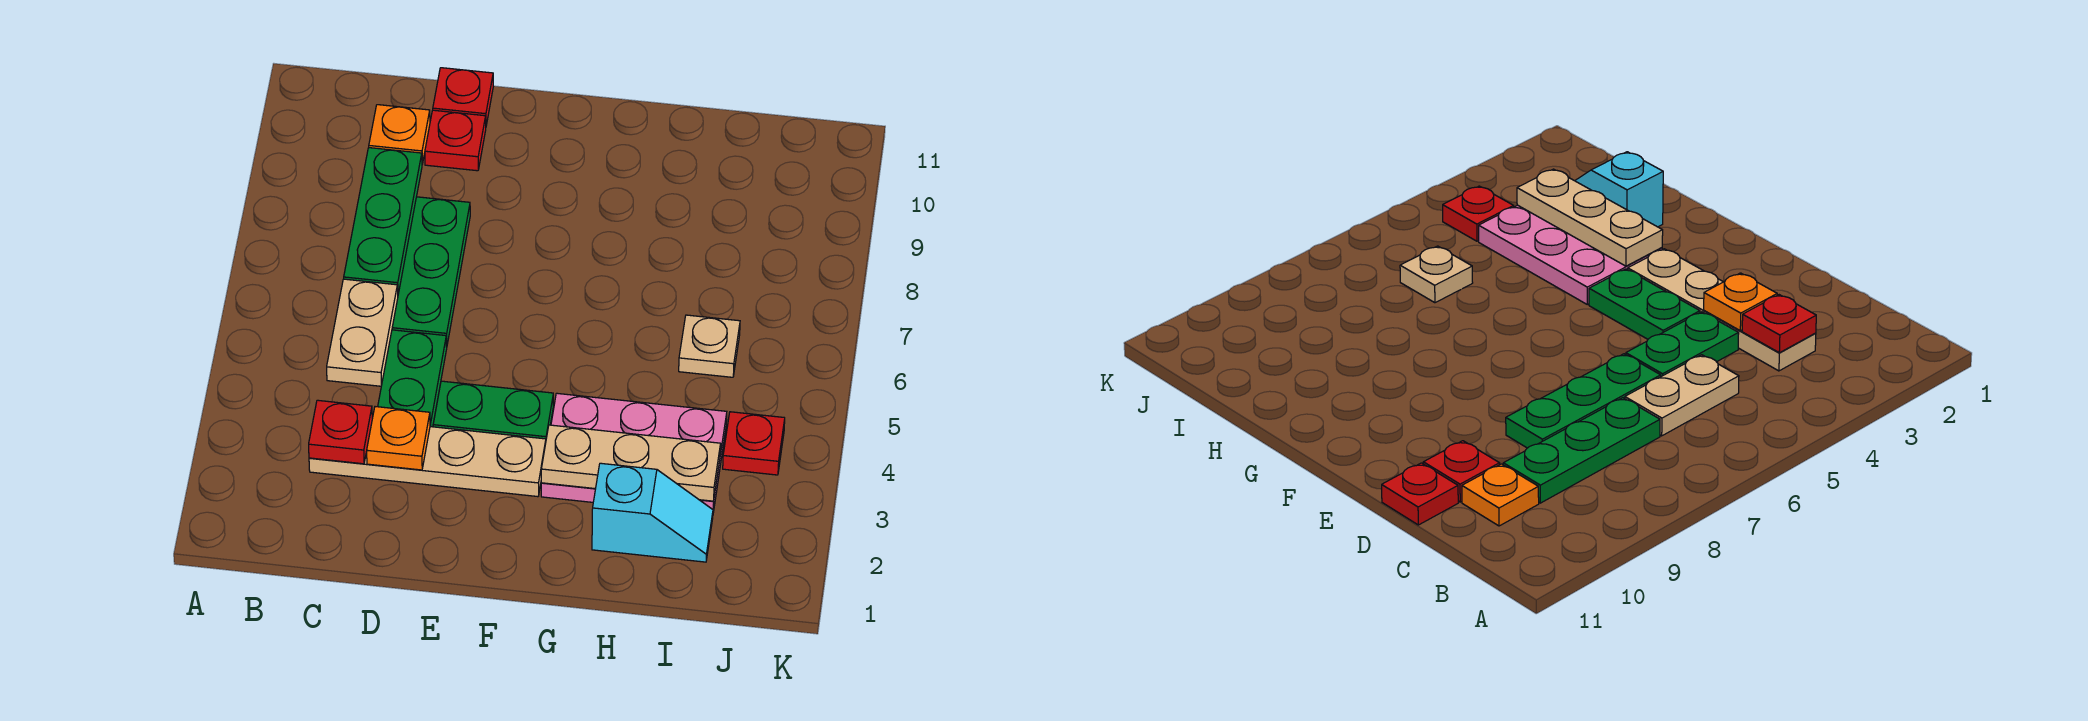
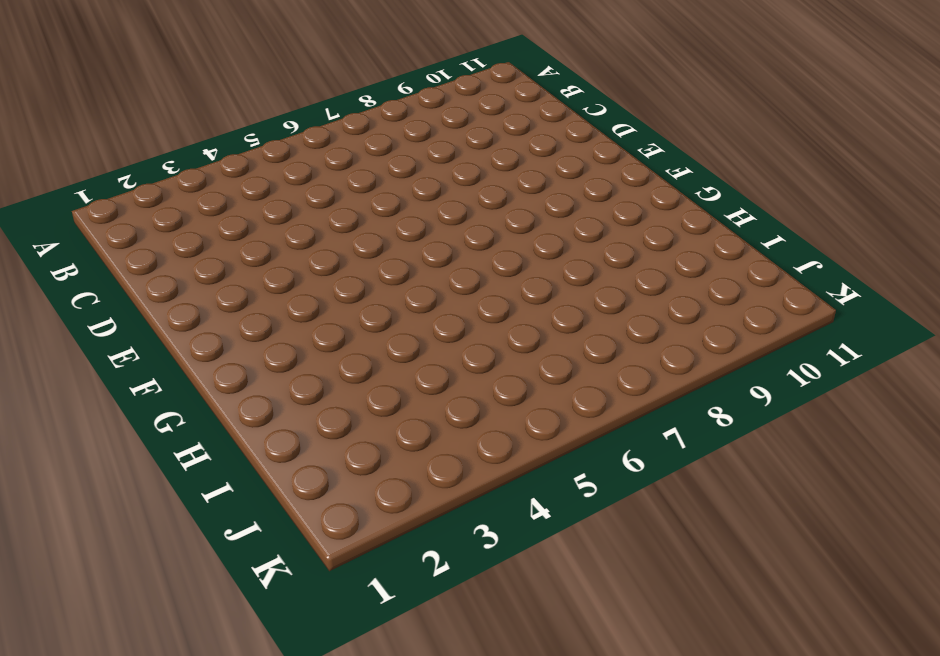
none -> tan plate C3:F3 level 1
none -> tan plate C5:C6 level 1
none -> green plate C7:C9 level 1

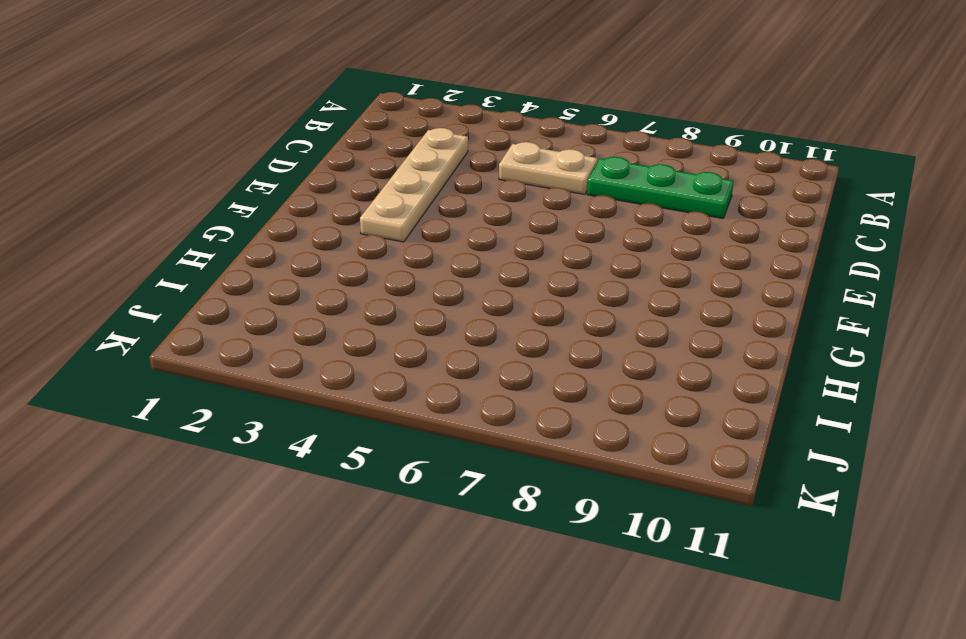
none -> orange plate C10 level 1
none -> green plate D4:D5 level 1
none -> green plate D6:D8 level 1

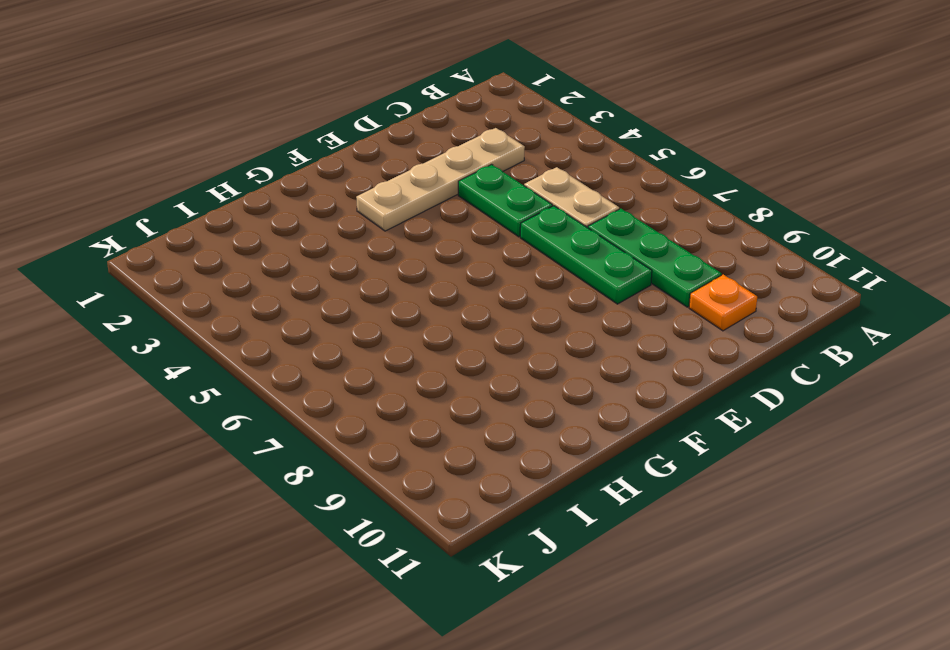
none -> red plate D10 level 1
none -> red plate D11 level 1
none -> green plate E4:F4 level 1

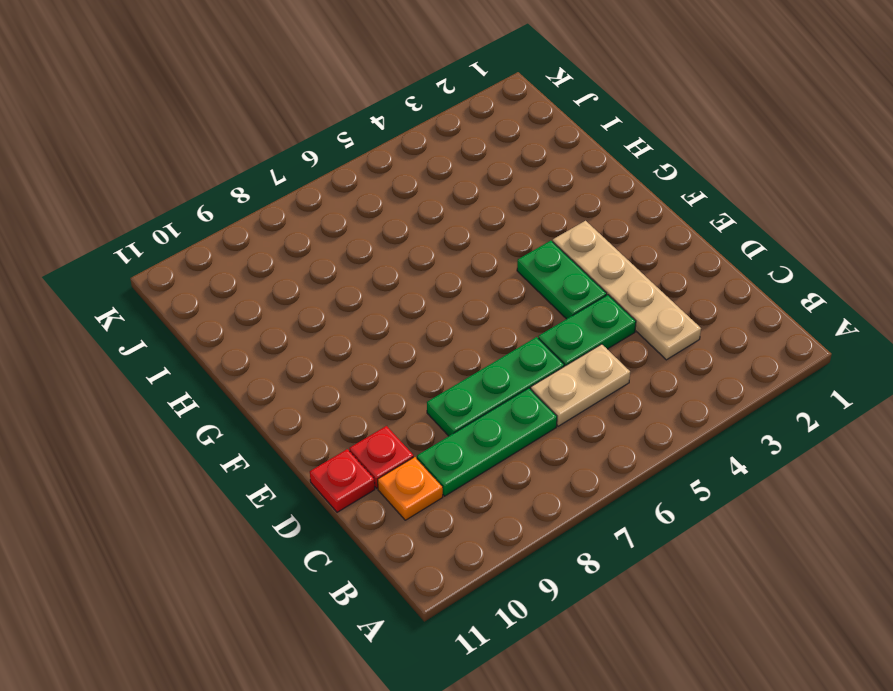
none -> pink plate G3:I4 level 1
none -> cyan slope H2:I2 level 1 top H
none -> tan plate I6 level 1

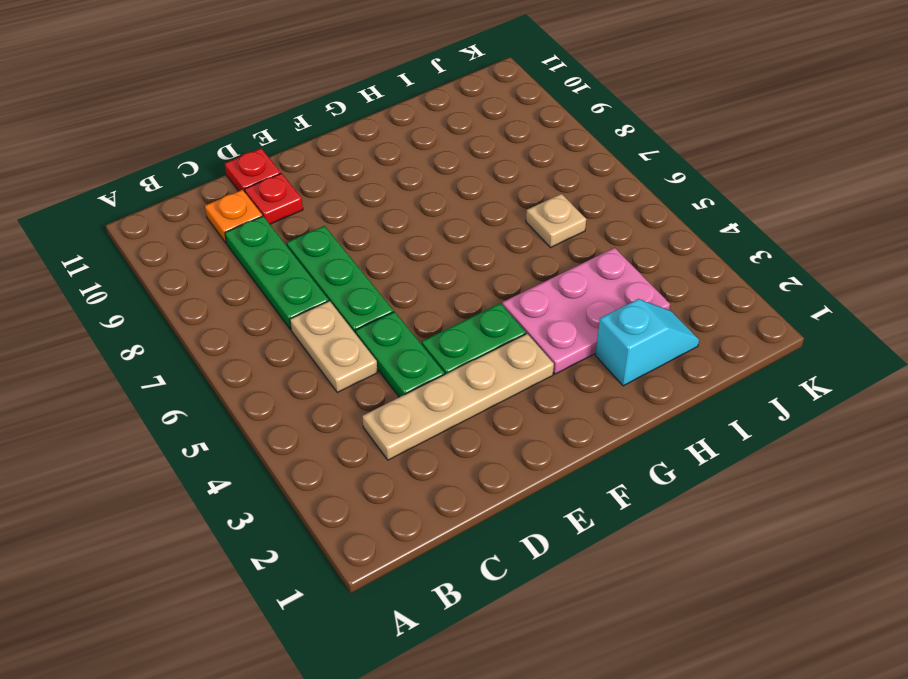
none -> red plate J4 level 1
none -> red plate C3 level 2
none -> orange plate D3 level 2

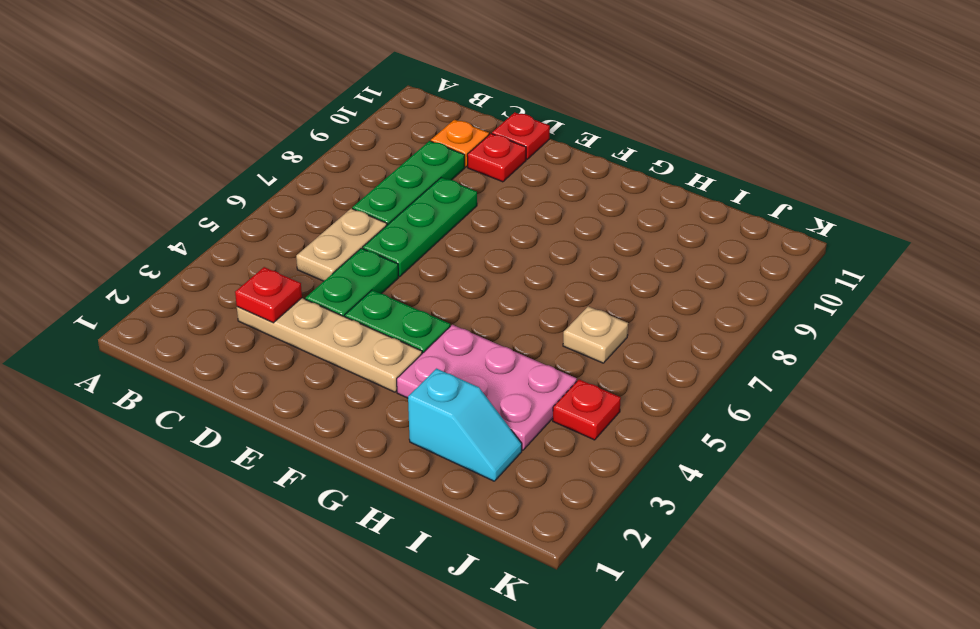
none -> orange plate D3 level 2
none -> tan plate G3:I3 level 2

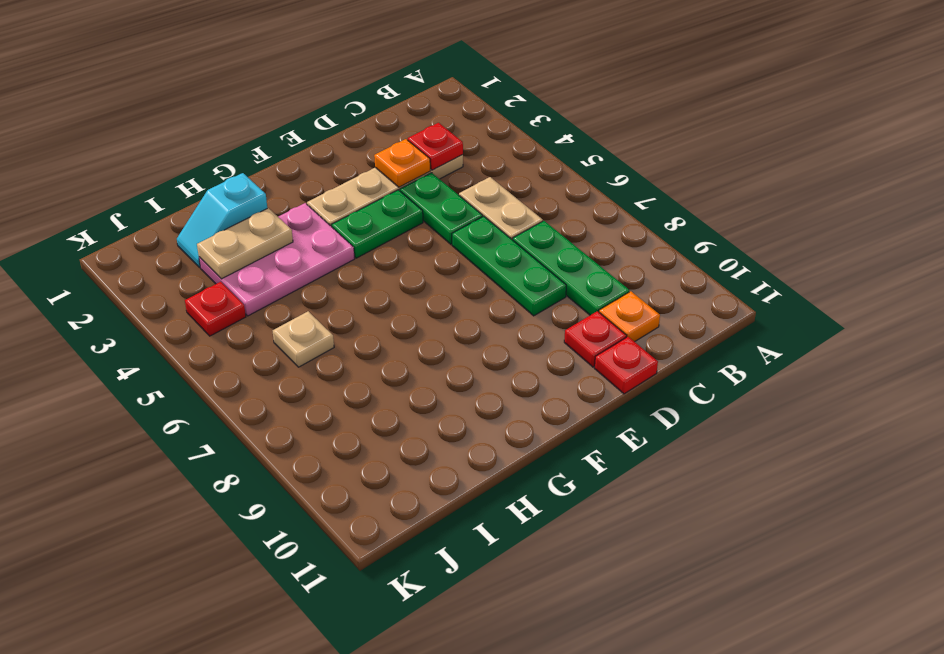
tan plate H3:I3 level 2 -> tan plate G3:I3 level 2

